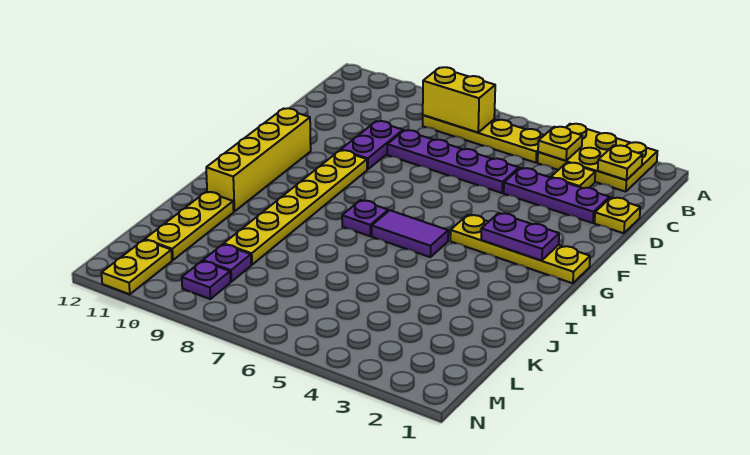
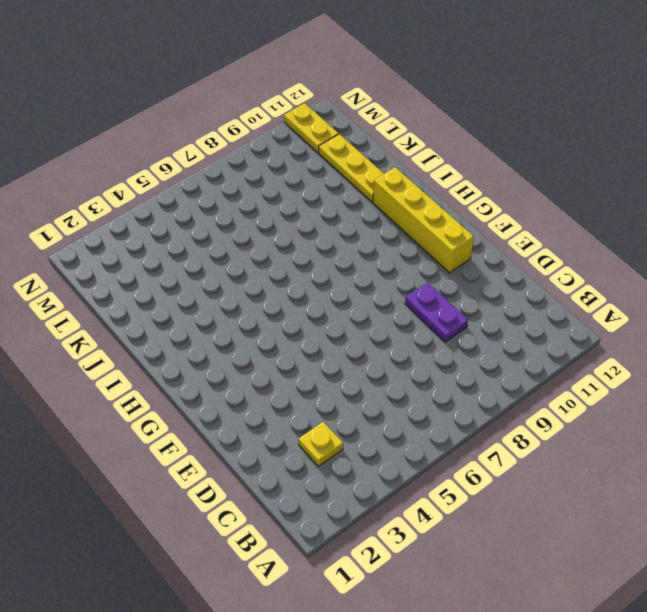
none -> yellow plate A2:B4 level 1
none -> yellow plate B5:B8 level 1
none -> yellow plate D1 level 1

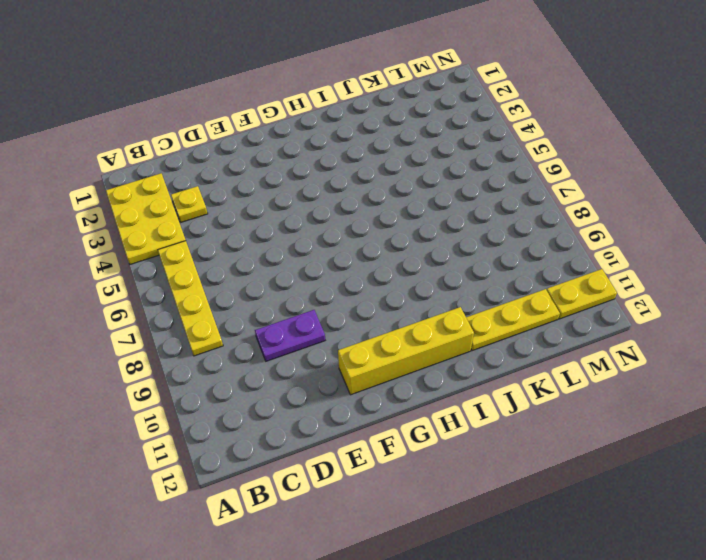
none -> yellow plate D1 level 1
none -> purple plate D2:D4 level 1
none -> purple plate D5:D8 level 1

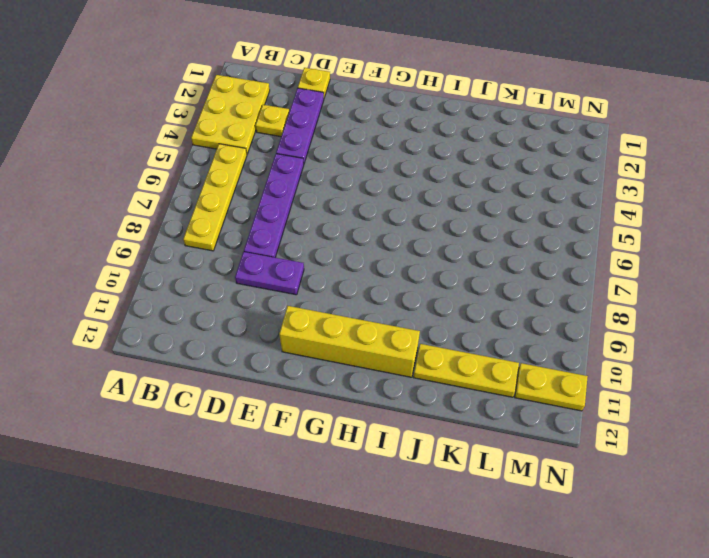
none -> yellow plate F9:K9 level 1
none -> yellow plate G1:G4 level 1
none -> purple tile H5:H6 level 1

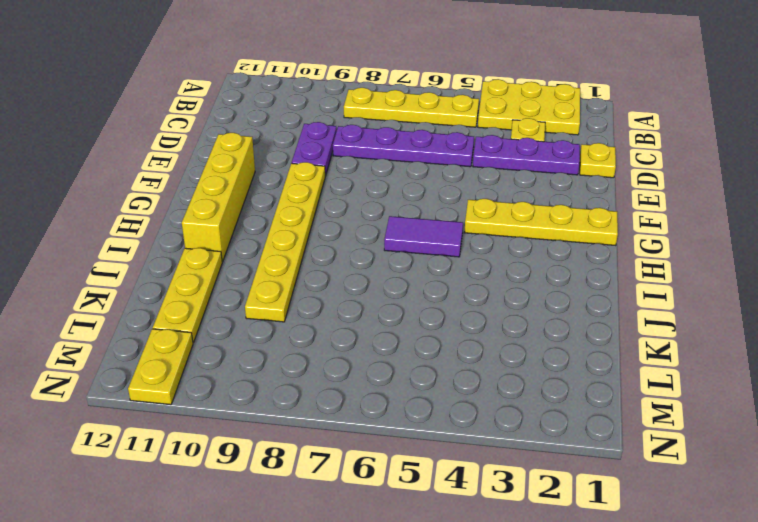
none -> purple plate H7 level 1
none -> purple plate L9 level 1
none -> purple plate M9 level 1

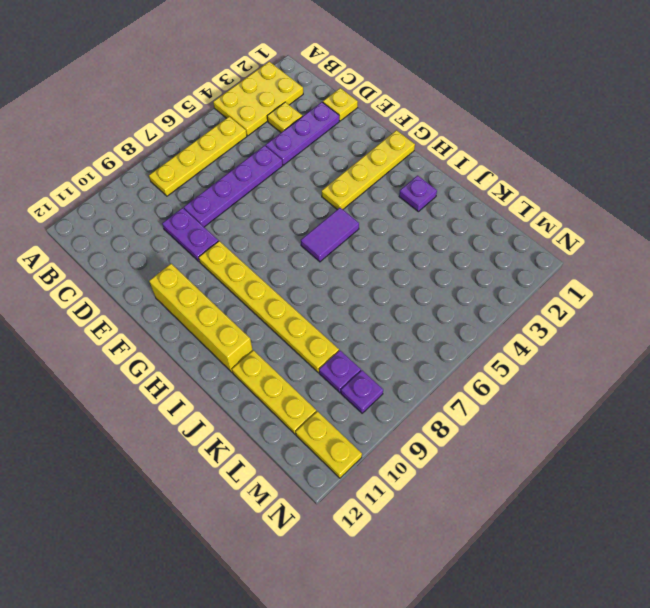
purple plate I2 level 1 -> purple plate H7 level 1
none -> yellow plate B2 level 2
none -> yellow plate B4 level 2
none -> yellow brick B7:B8 level 2

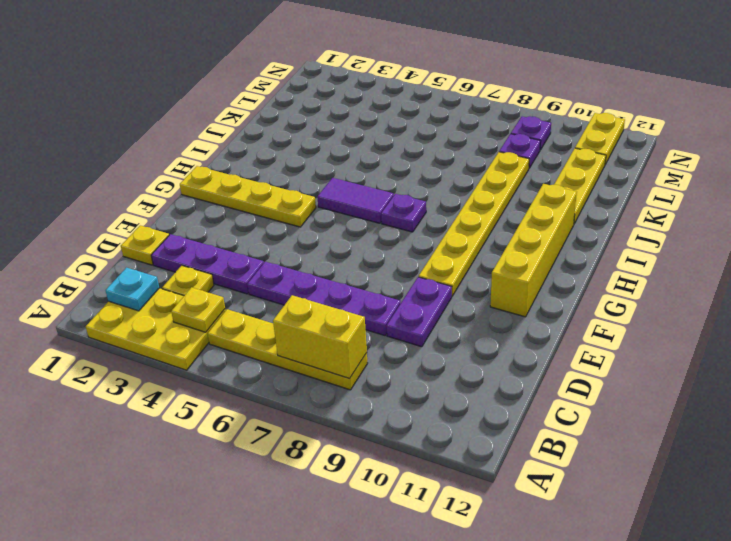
cyan plate B2 level 2 -> yellow plate B2 level 2
none -> purple plate G2:G3 level 2

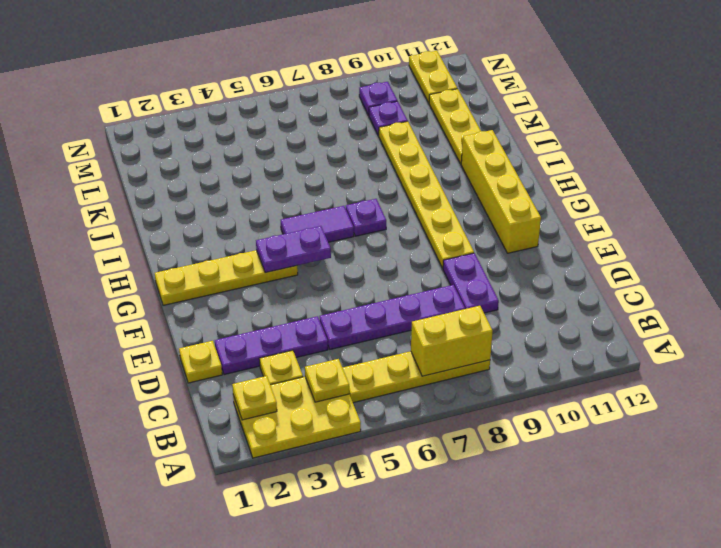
purple plate G4:G5 level 2 -> purple plate G2:G3 level 2

